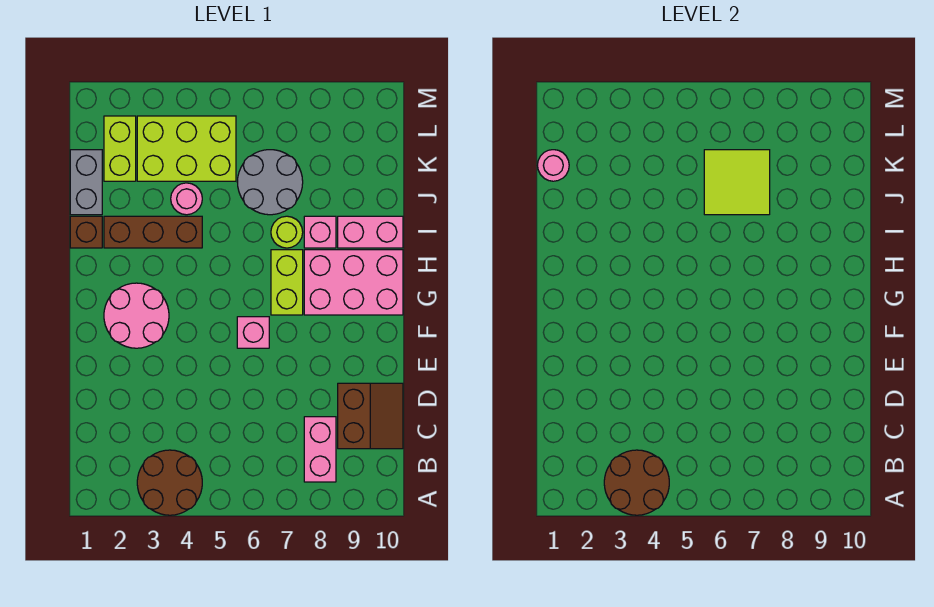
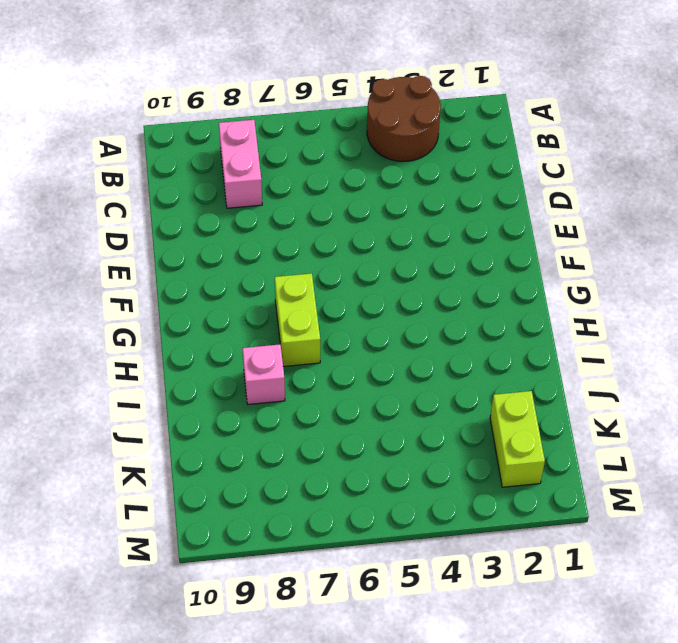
none -> brown slope C9:D10 level 1 top 9
none -> pink round brick F2:G3 level 1
none -> pink brick F6 level 1

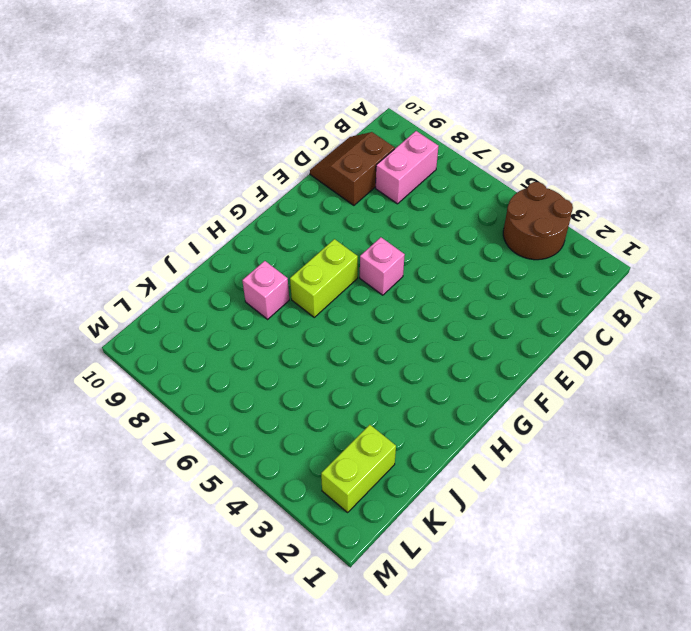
none -> pink round brick F2:G3 level 1
none -> pink brick G8:H10 level 1
none -> brown brick I1 level 1

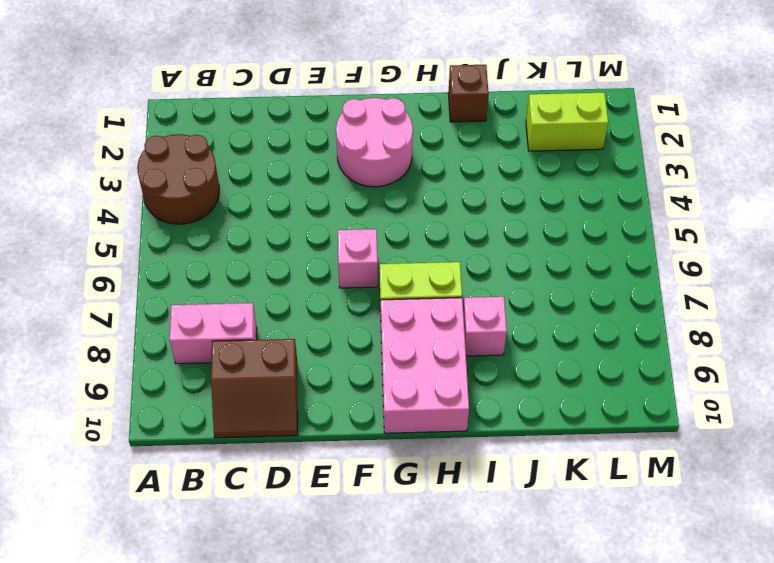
none -> brown brick I2:I4 level 1
none -> lime round brick I7 level 1
none -> pink brick I9:I10 level 1

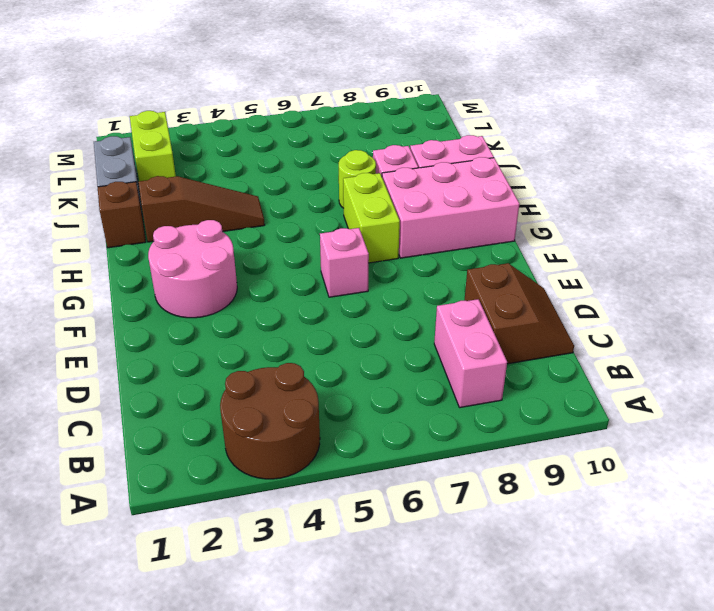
brown slope I2:I4 level 1 top 2 -> brown brick I2:I4 level 1
none -> pink round brick J4 level 1
none -> grey round brick J6:K7 level 1
none -> lime brick K3:L5 level 1

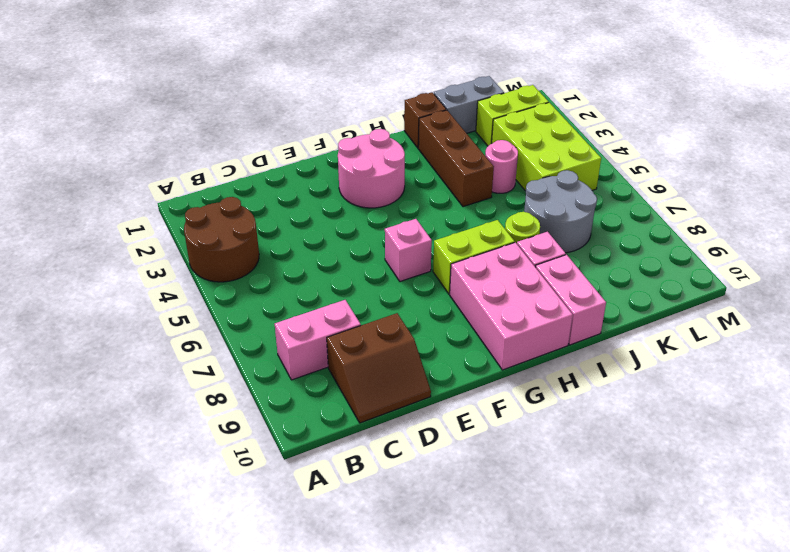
none -> brown round brick A3:B4 level 2
none -> lime tile J6:K7 level 2
none -> pink round brick K1 level 2

